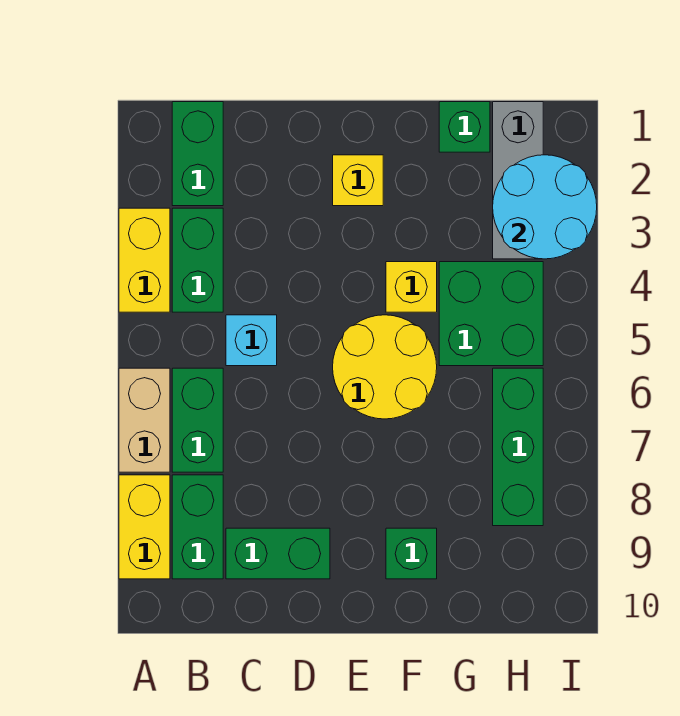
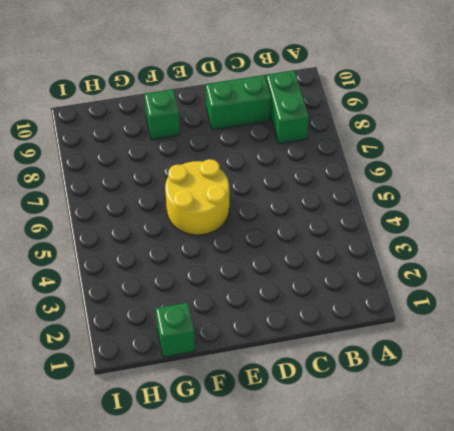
none -> yellow brick A3:A4 level 1
none -> tan brick A6:A7 level 1
none -> yellow brick A8:A9 level 1

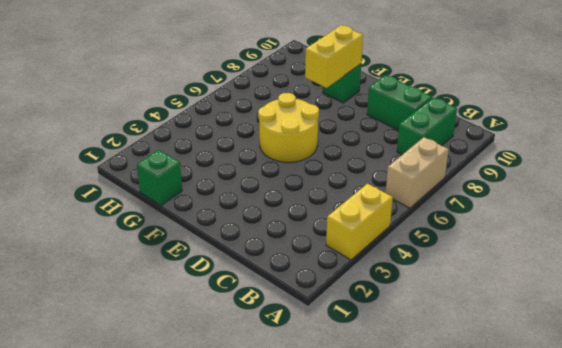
yellow brick F8:F9 level 2 -> yellow brick A8:A9 level 1
none -> green brick B1:B2 level 1
none -> green brick B3:B4 level 1
none -> green brick B6:B7 level 1

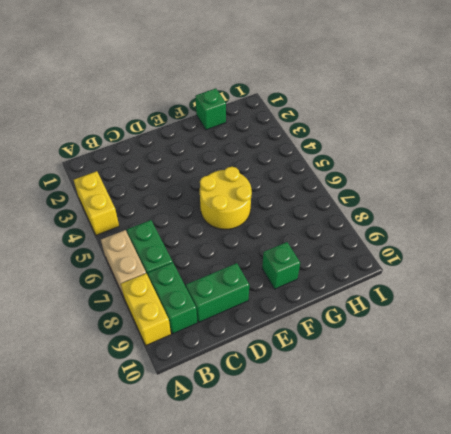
none -> green brick B1:B2 level 1
none -> green brick B3:B4 level 1
none -> cyan brick C5 level 1

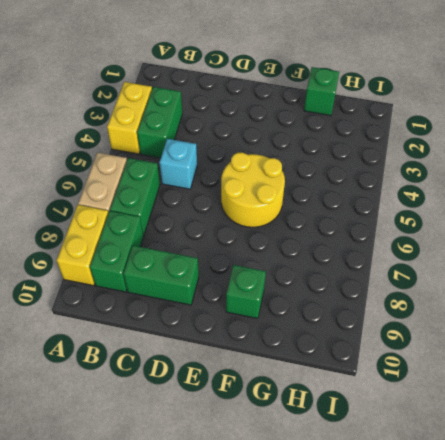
none -> green brick B1:B2 level 1
none -> yellow brick E2 level 1
none -> yellow brick F4 level 1

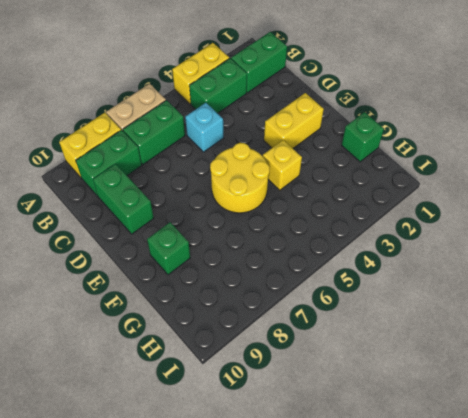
yellow brick E2:E3 level 1 -> yellow brick E2 level 1
none -> green brick G4:H5 level 1
none -> grey brick H1:H3 level 1
none -> green brick H6:H8 level 1

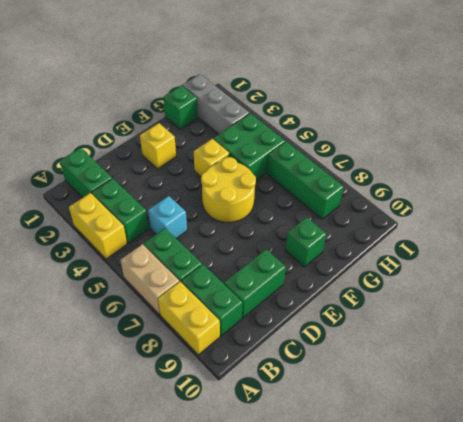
none -> cyan round brick H2:I3 level 2

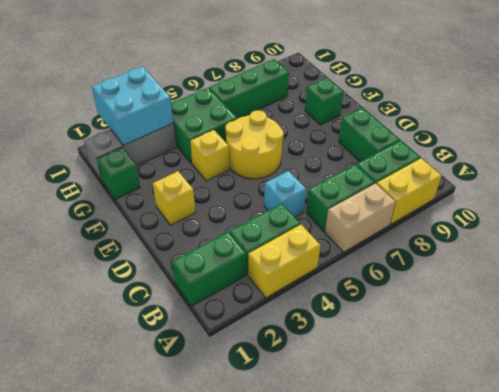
cyan brick H2:I3 level 2 -> cyan round brick H2:I3 level 2

